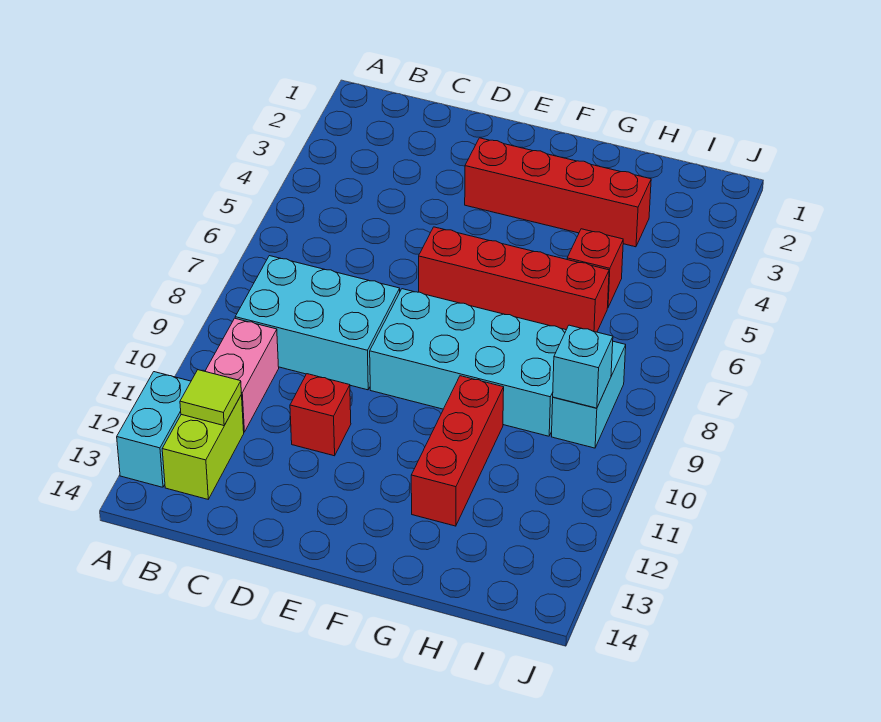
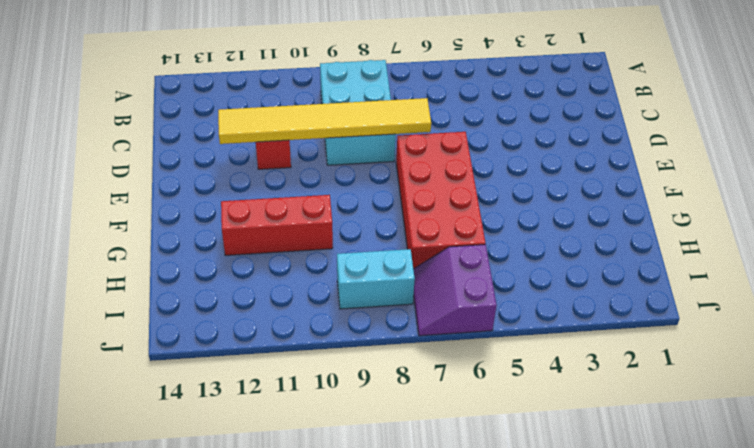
yellow tile D7:D12 level 2 -> none
red brick E6:H7 level 1 -> red brick E6:H6 level 1
purple slope I6:J7 level 1 top 6 -> none
none -> cyan brick A12:A13 level 1
none -> pink brick B10:B11 level 1
none -> lime brick B12:B13 level 1

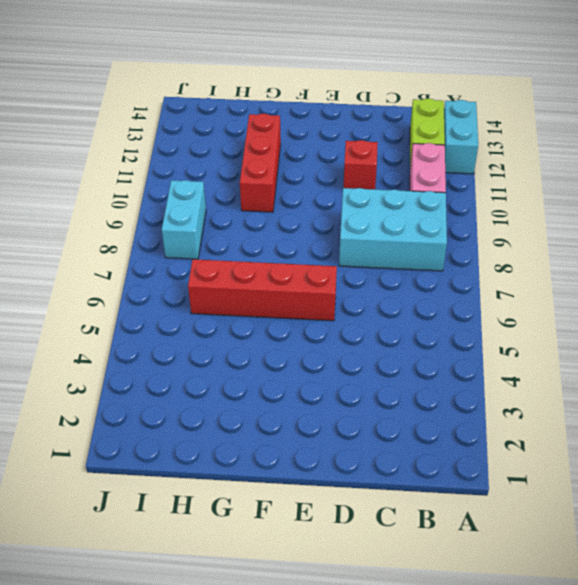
none -> red brick E3:H3 level 1
none -> cyan brick E8:H9 level 1
none -> red brick H5 level 1

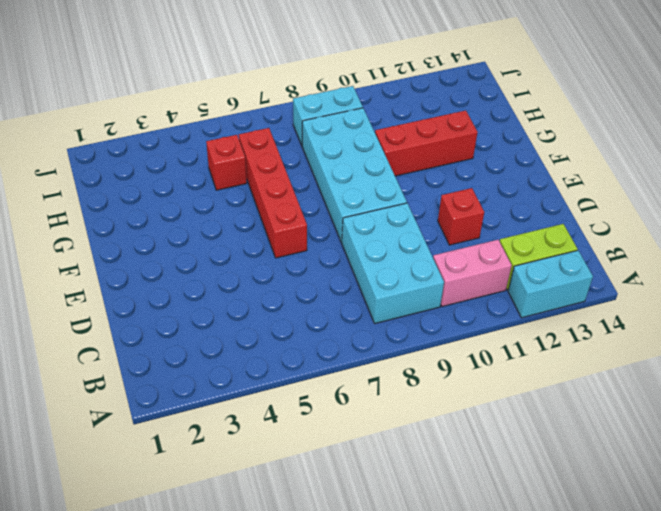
none -> red brick E3:H3 level 1
none -> lime tile B12 level 2
none -> cyan brick I9 level 2

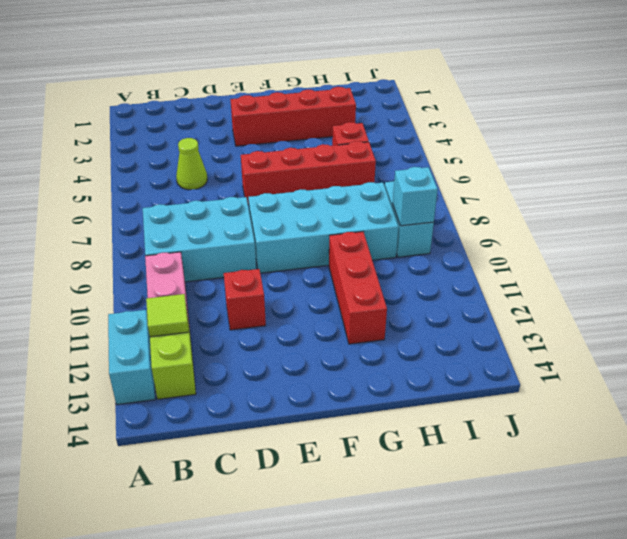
lime cone C5 level 1 -> none

